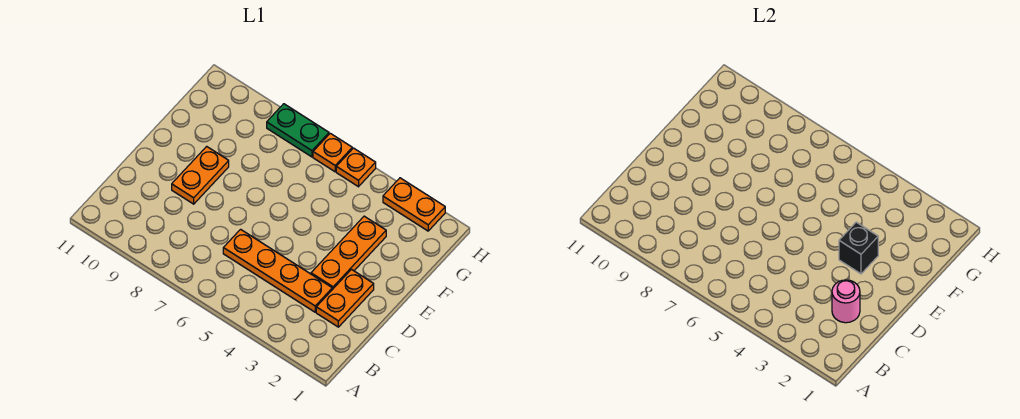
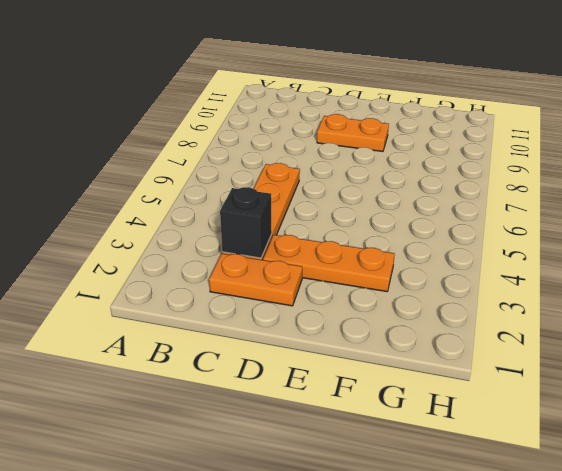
black brick C3 level 2 -> black brick E3 level 2
none -> orange plate H2:H3 level 1
none -> orange plate H5 level 1

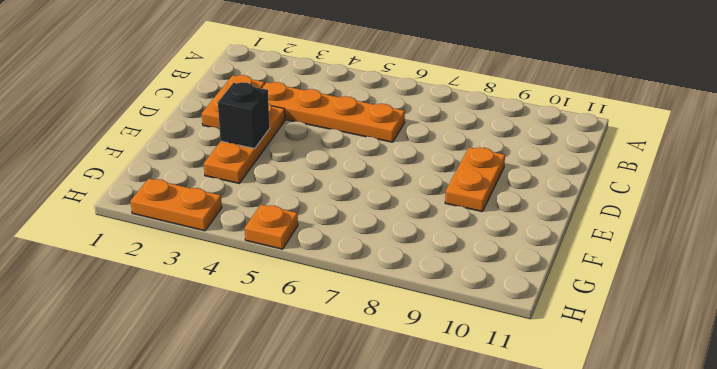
none -> orange plate H6 level 1
none -> green plate H7:H8 level 1

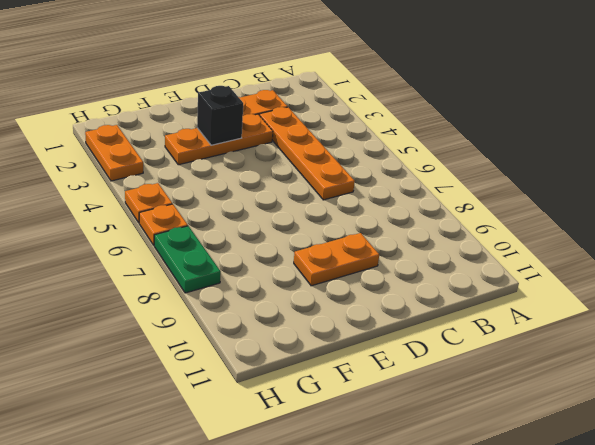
none -> pink round brick C2 level 2

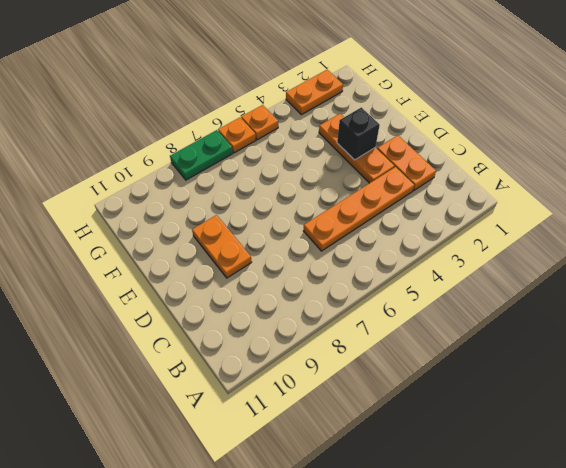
none -> pink round brick C2 level 2

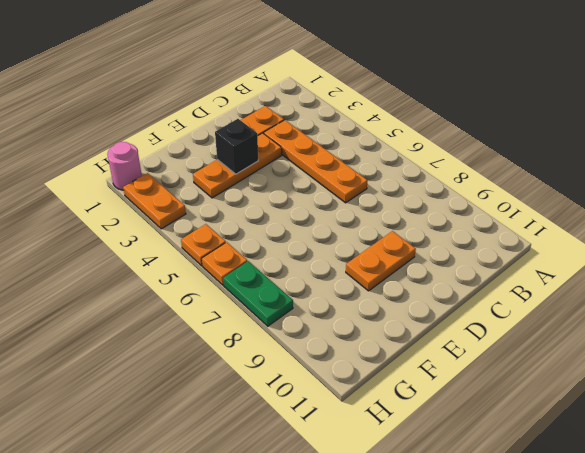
pink round brick H1 level 1 -> pink round brick C2 level 2

